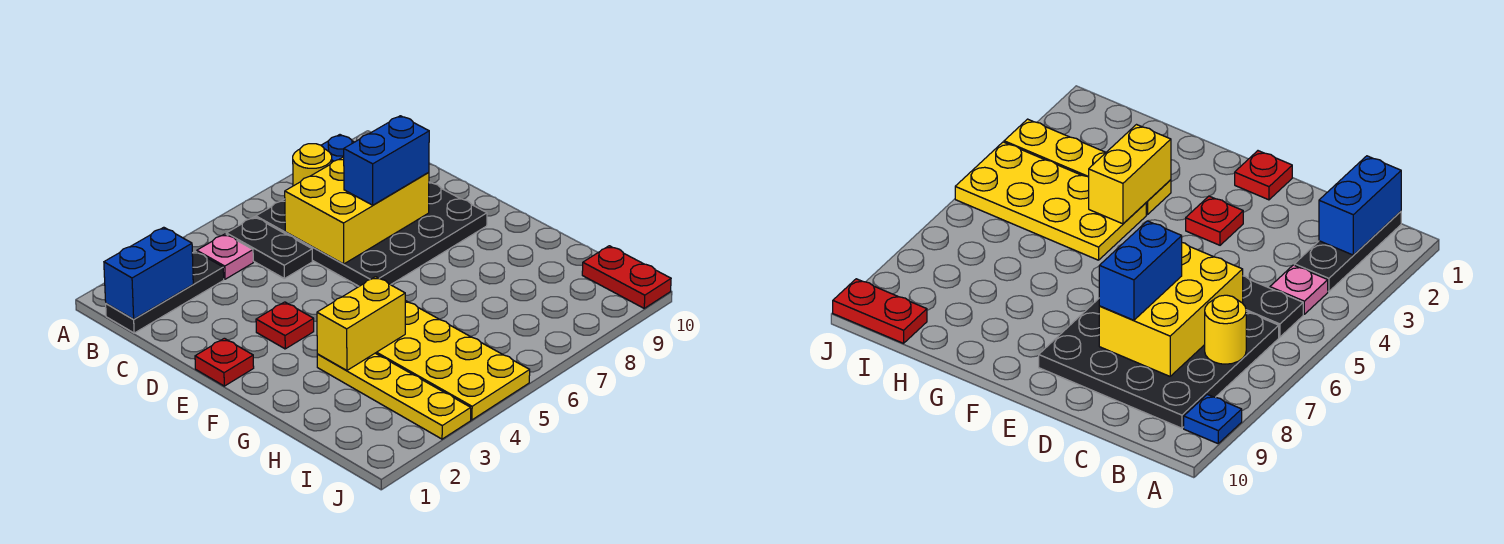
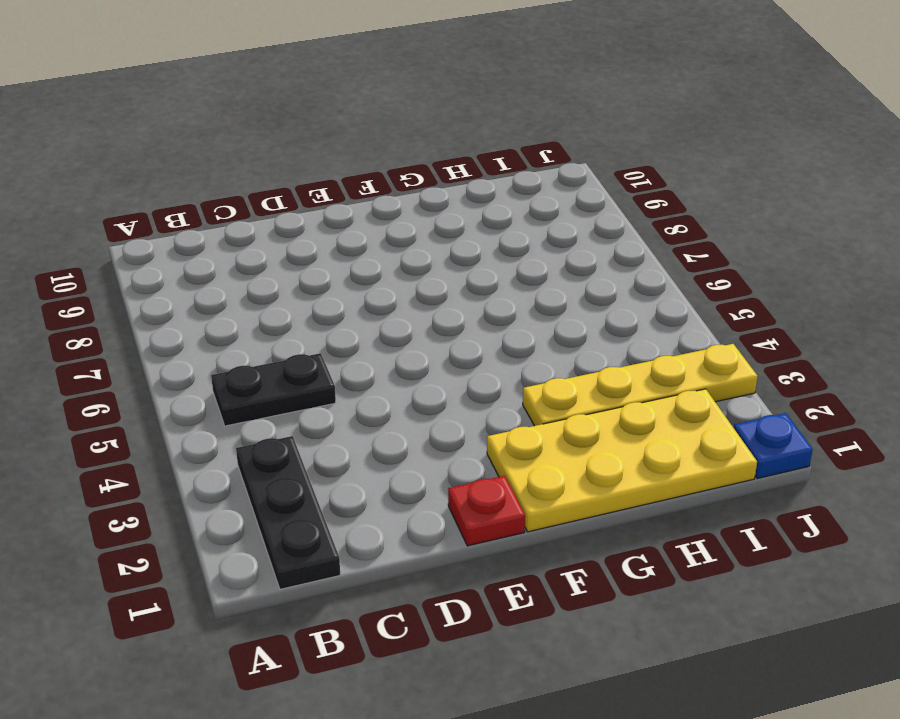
yellow plate F1:I2 level 1 -> yellow plate G4:J5 level 1
blue plate J1 level 1 -> blue plate A9 level 1
none -> pink plate B4 level 1
none -> black plate B6:E9 level 1
none -> red plate E3 level 1

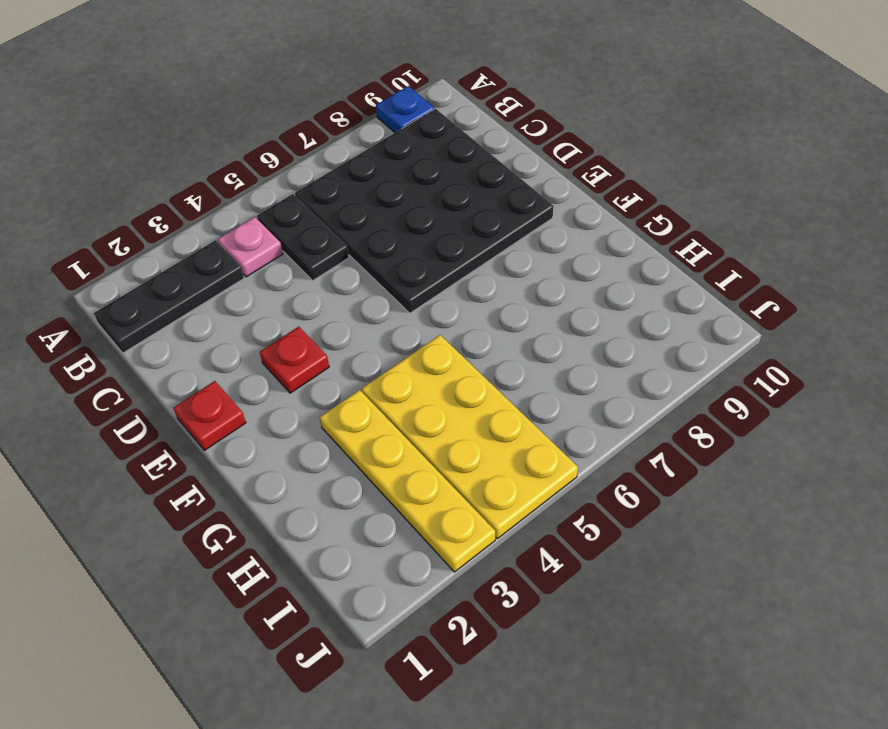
none -> red plate I10:J10 level 1
none -> blue brick B1:B2 level 2
none -> yellow round brick B7 level 2

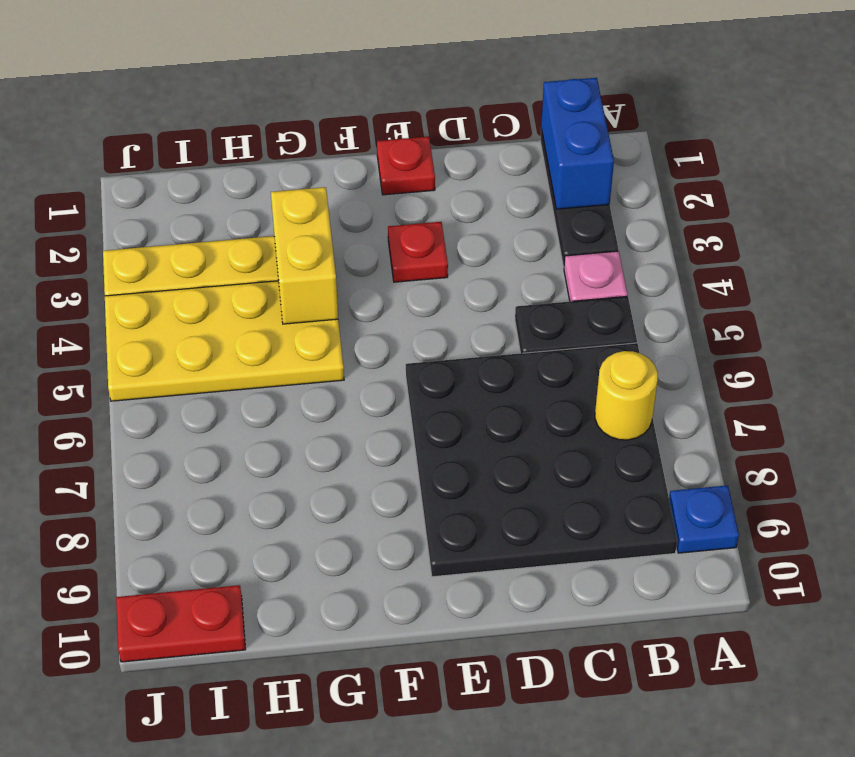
none -> yellow brick C6:D8 level 2
none -> blue brick D7:D8 level 3

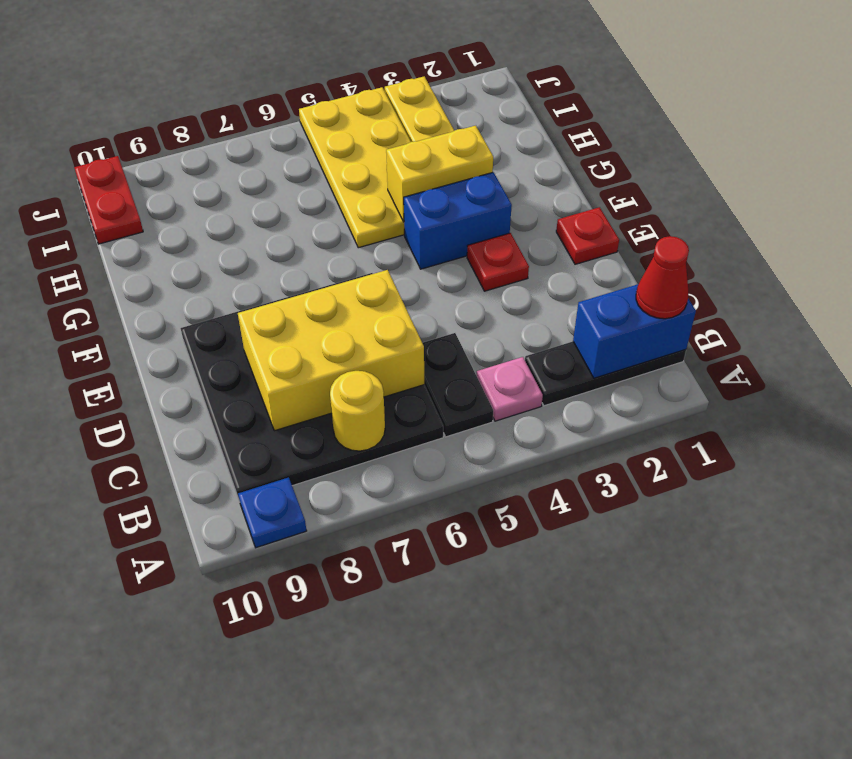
red cone B1 level 3 -> none
blue brick F3:F4 level 1 -> blue brick D7:D8 level 3

